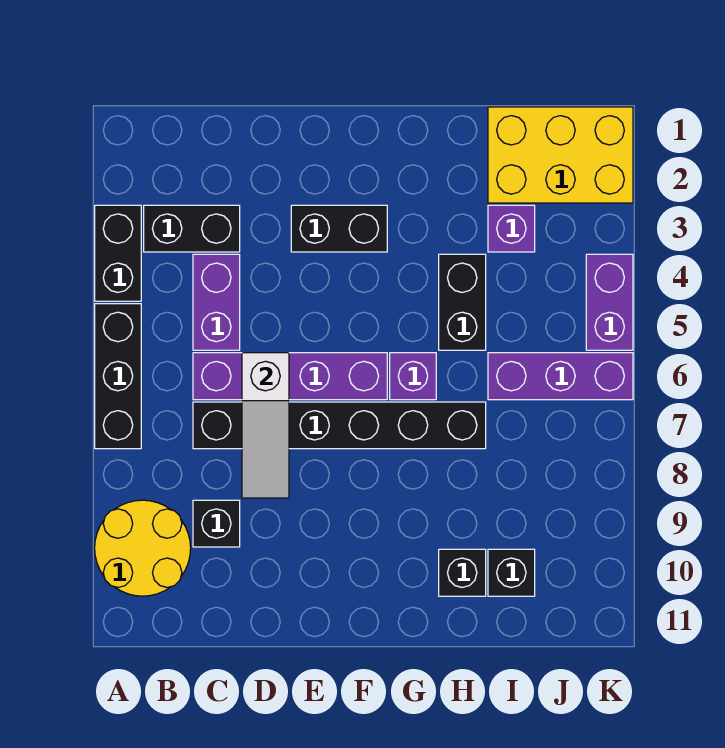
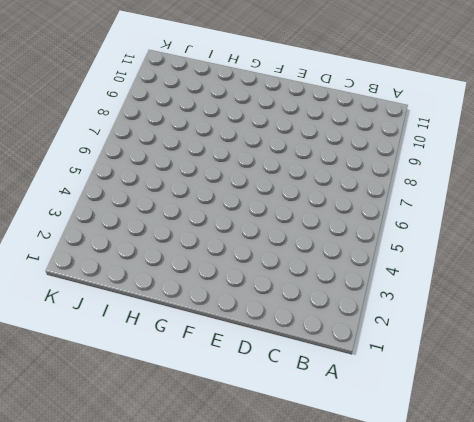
none -> black brick A3:A4 level 1
none -> black brick A5:A7 level 1
none -> yellow round brick A9:B10 level 1

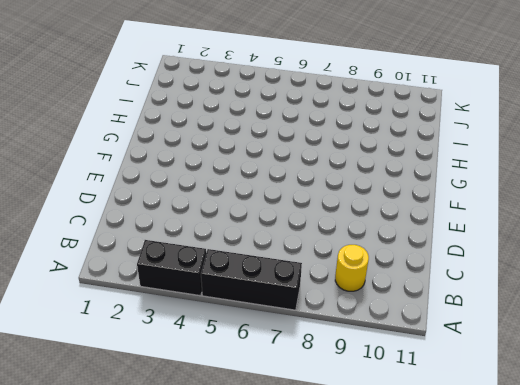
yellow round brick B9 level 1 -> yellow round brick A9:B10 level 1
none -> black brick B3:C3 level 1
none -> purple brick C4:C5 level 1
none -> purple brick C6:F6 level 1

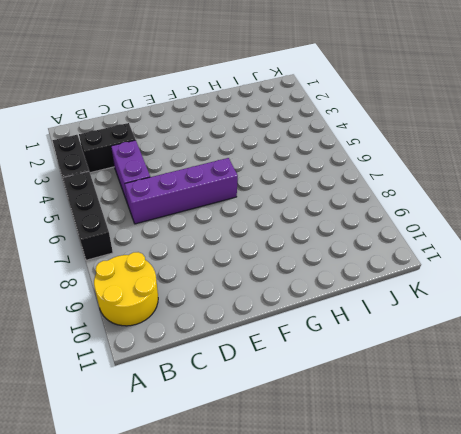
none -> black brick C7:H7 level 1
none -> black brick C9 level 1
none -> black brick E3:F3 level 1

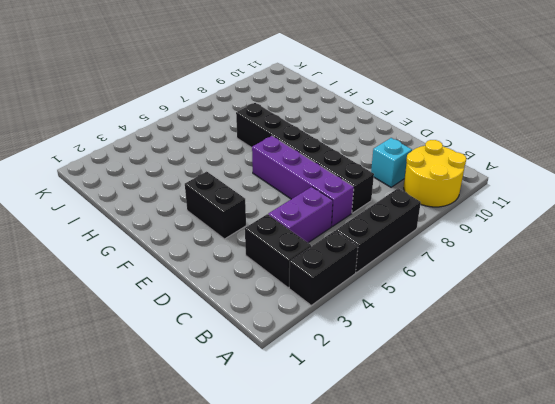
cyan brick C9 level 1 -> black brick C9 level 1
none -> purple brick G6 level 1
none -> black brick H4:H5 level 1
none -> black brick H10 level 1

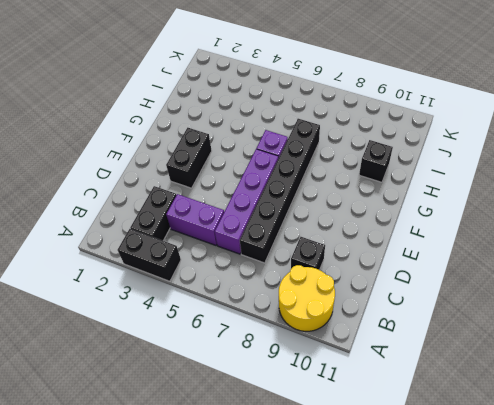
none -> black brick A5:A7 level 1
none -> black brick H4:H5 level 1
none -> yellow brick I1:K2 level 1

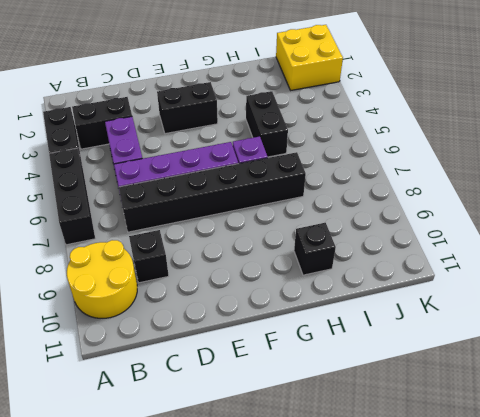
yellow brick J1:K2 level 1 -> yellow brick I1:K2 level 1
none -> purple brick I3 level 1
none -> purple brick I6:K6 level 1
none -> black brick I10 level 1

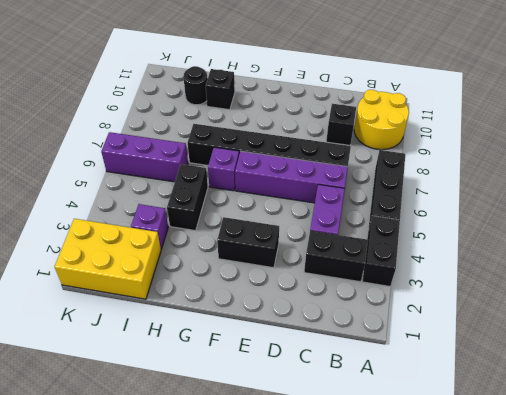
black round brick I10 level 1 -> black brick I10 level 1
none -> purple brick K4:K5 level 1
none -> white slope D6:D8 level 2 top 6

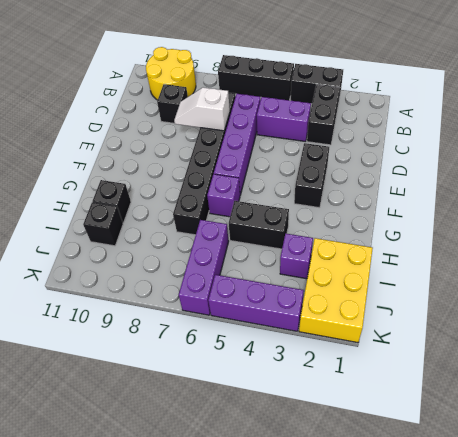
white slope D7:D8 level 2 top 7 -> white slope D6:D8 level 2 top 6
purple brick K3:K5 level 1 -> purple brick K4:K5 level 1

